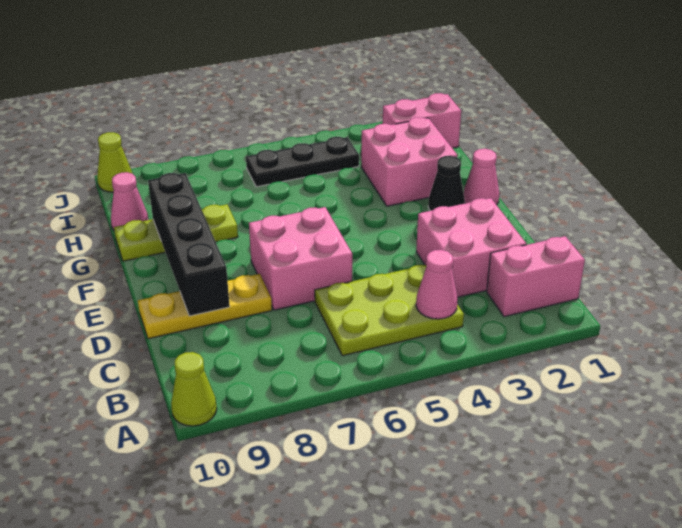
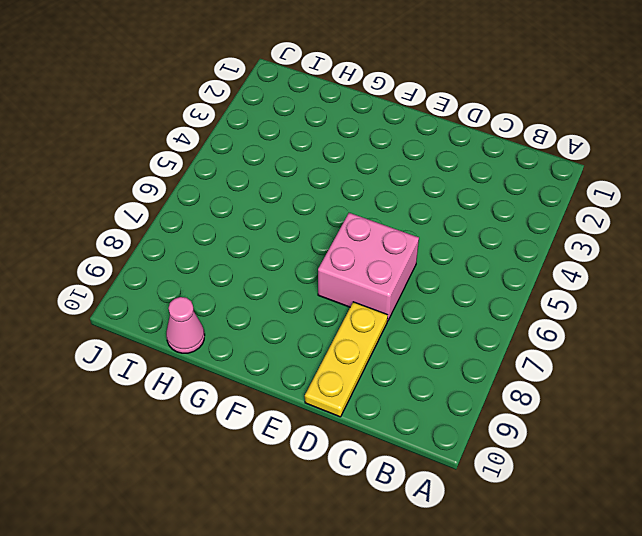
none -> lime cone A10 level 1
none -> pink brick B1:B2 level 1
none -> lime plate B4:C6 level 1

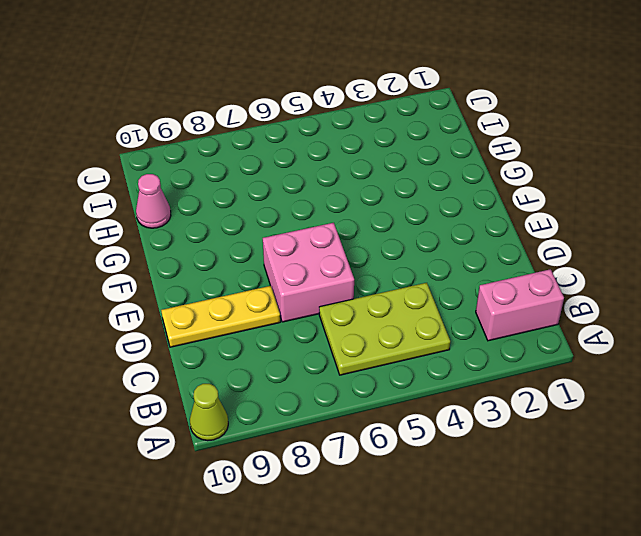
none -> pink brick C2:D3 level 1
none -> pink cone F1 level 1
none -> black cone F2 level 1

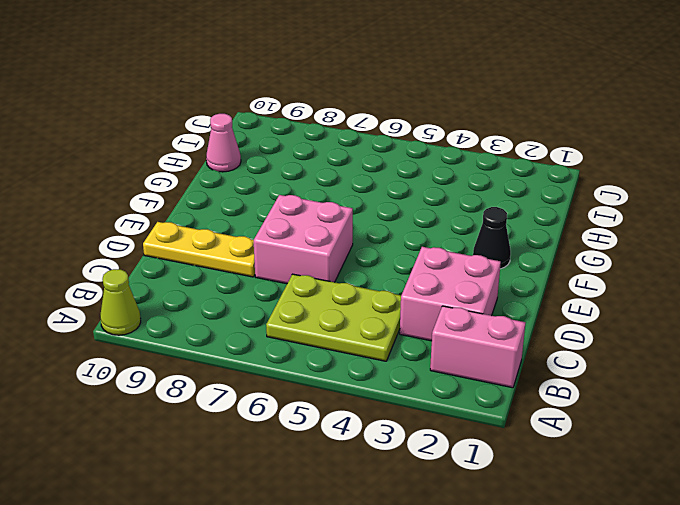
none -> pink cone F1 level 1
none -> pink brick G2:H3 level 1
none -> lime plate G8:G10 level 1

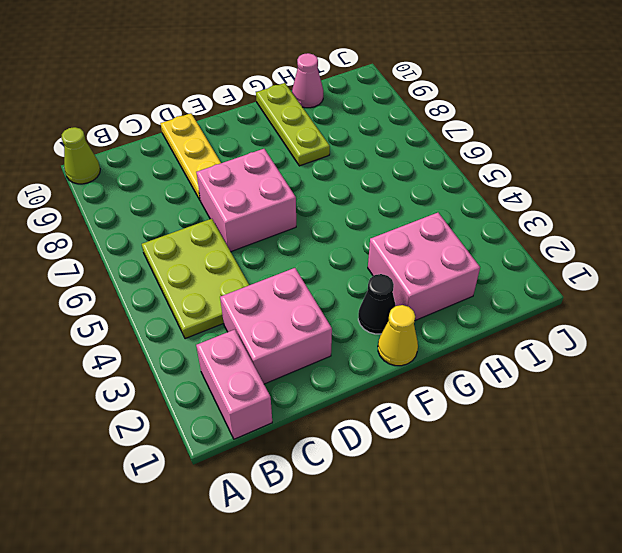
yellow cone F1 level 1 -> pink cone F1 level 1
none -> pink brick I1:I2 level 1
none -> black plate I4:I6 level 1
none -> lime cone J10 level 1

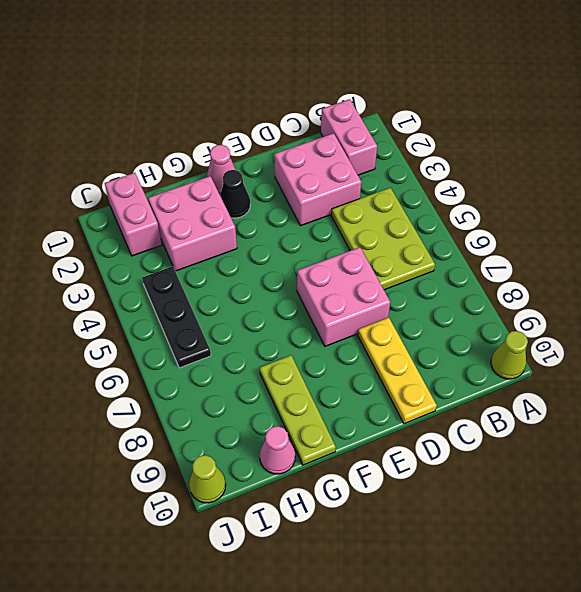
none -> pink cone B4 level 2
none -> black brick D9:G9 level 2

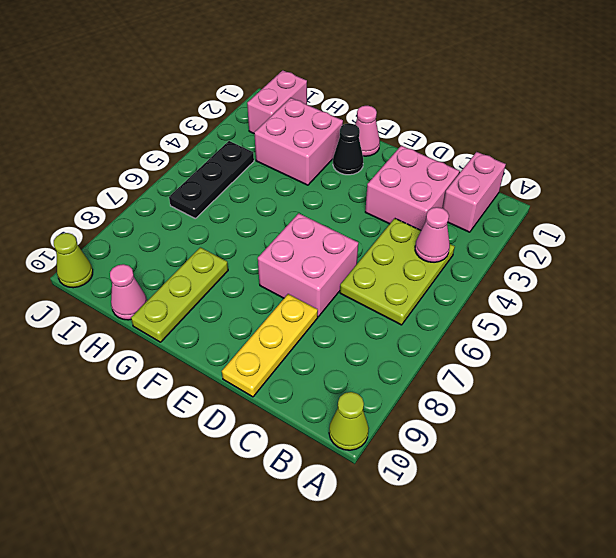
none -> black brick D9:G9 level 2

